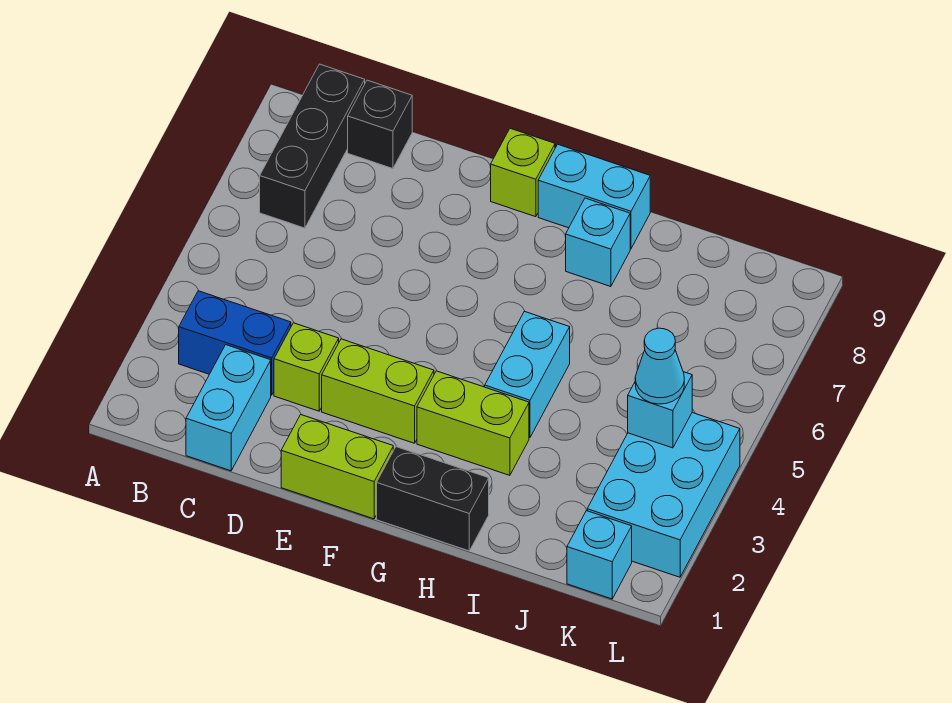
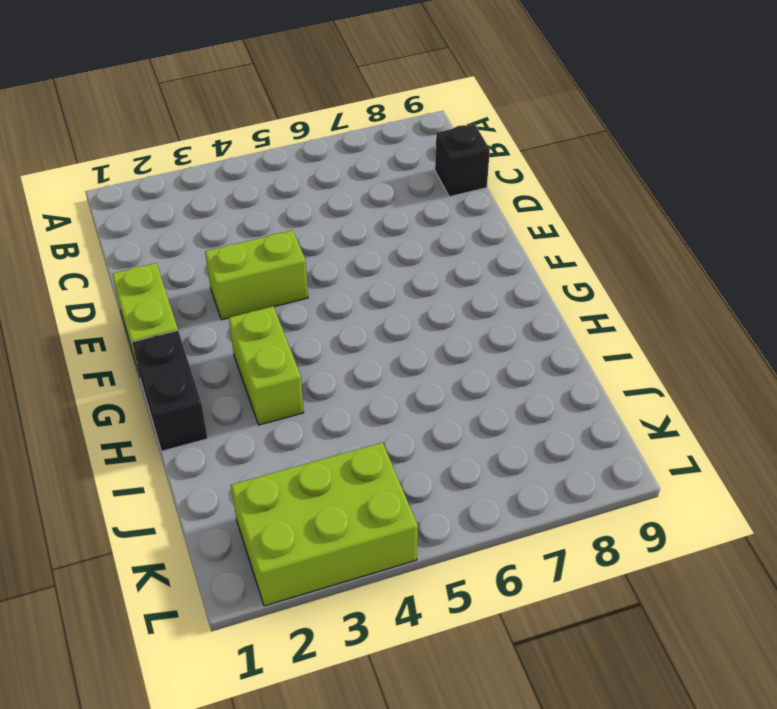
lime brick E3:E4 level 1 -> lime brick E3:F3 level 1
lime brick K2:L4 level 1 -> cyan brick K2:L4 level 1
none -> blue brick B3:C3 level 1
none -> black brick B7:B9 level 1
none -> cyan brick C1:C2 level 1

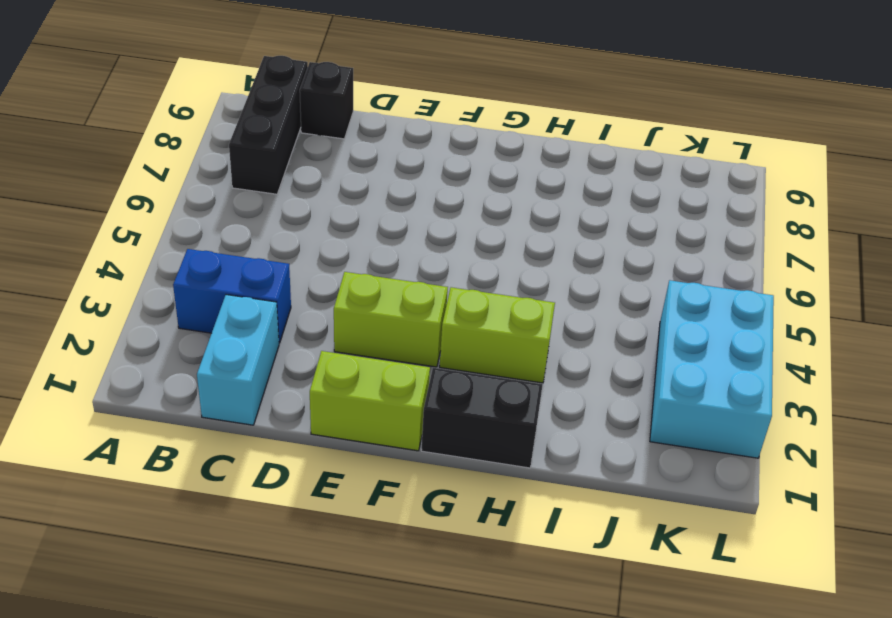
none -> lime brick D3 level 1
none -> lime brick F9 level 1
none -> cyan brick G9:H9 level 1

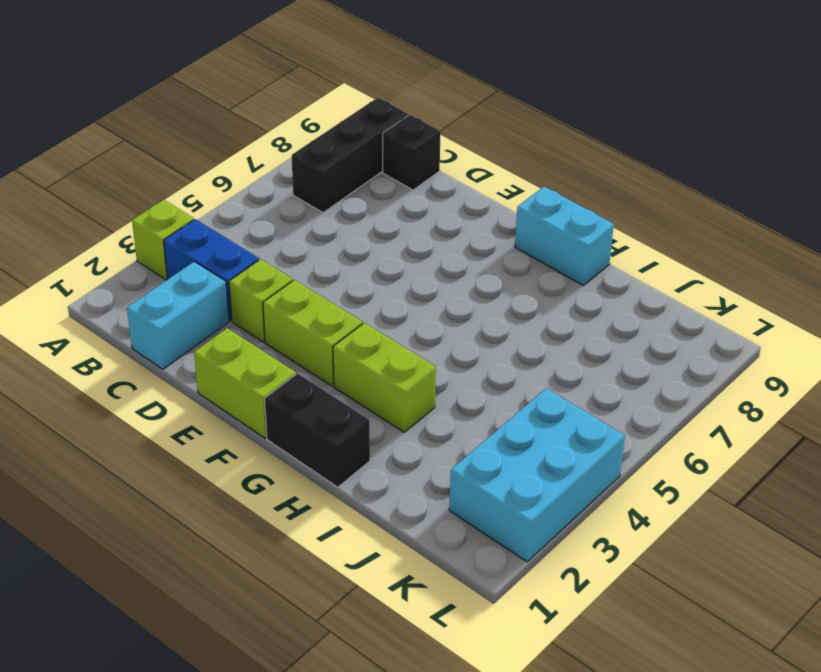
lime brick A3 level 1 -> lime brick F9 level 1
none -> cyan brick H4:H5 level 1
none -> cyan brick H8 level 1
none -> cyan brick K1 level 1

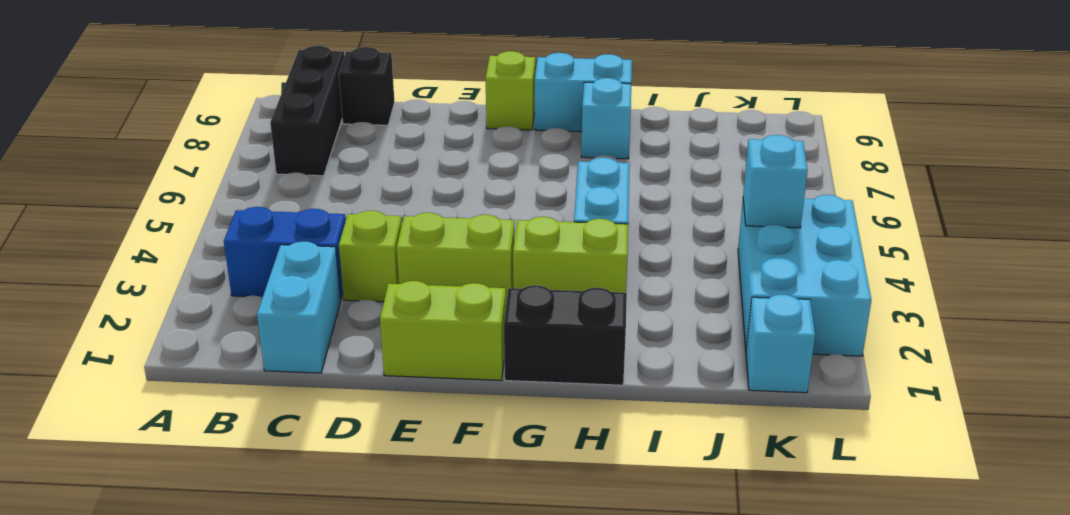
none -> cyan cone K4 level 3

